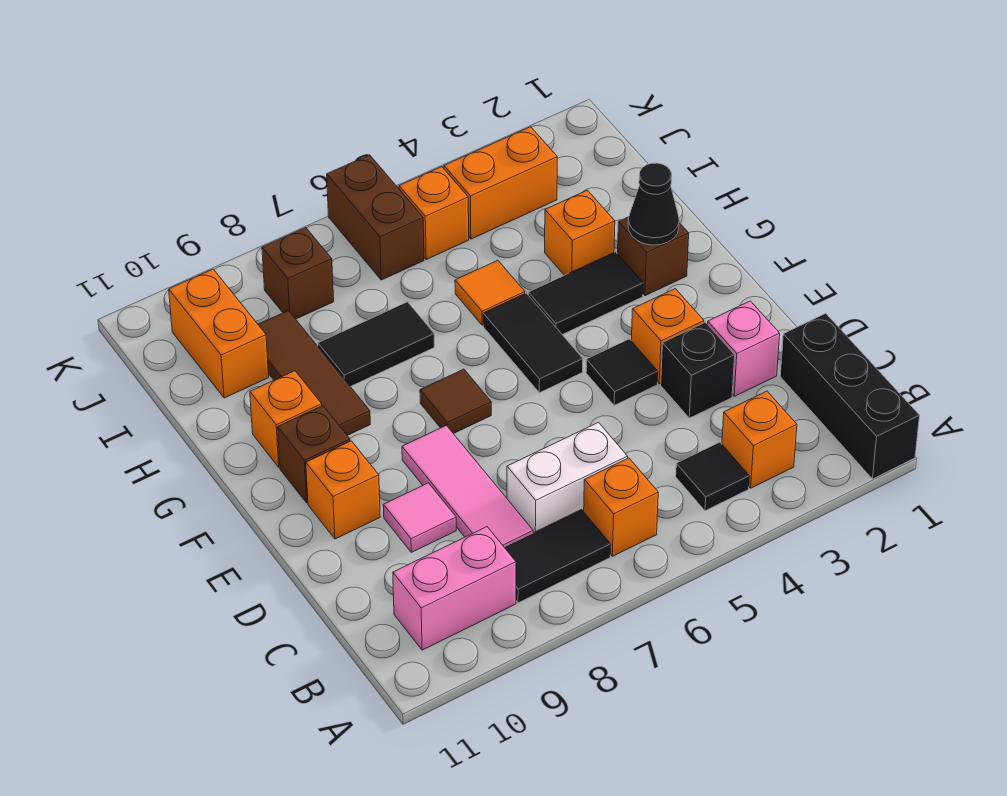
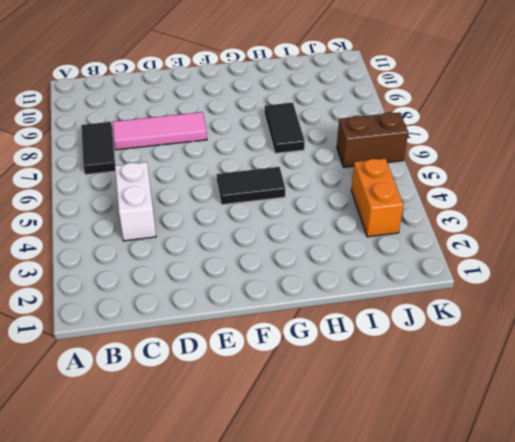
white brick C4:C5 level 1 -> white brick C6:C7 level 1
none -> black brick A1:C1 level 1
none -> orange brick B3 level 1
none -> black tile B4 level 1
none -> orange brick B6 level 1

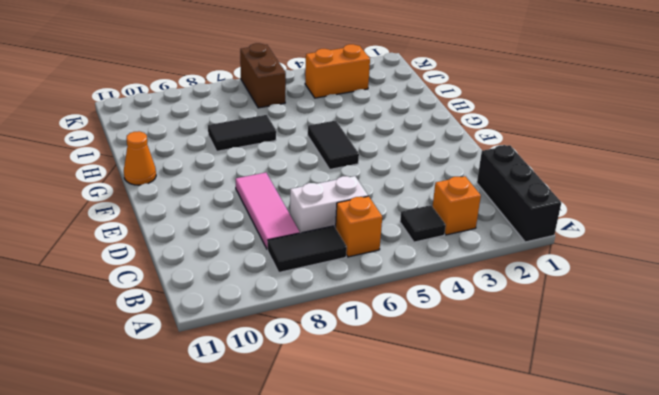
orange cone G11 level 1 -> none
none -> pink brick B9:B10 level 1
none -> pink brick D2 level 1
none -> black brick D3 level 1
none -> pink tile D9 level 1

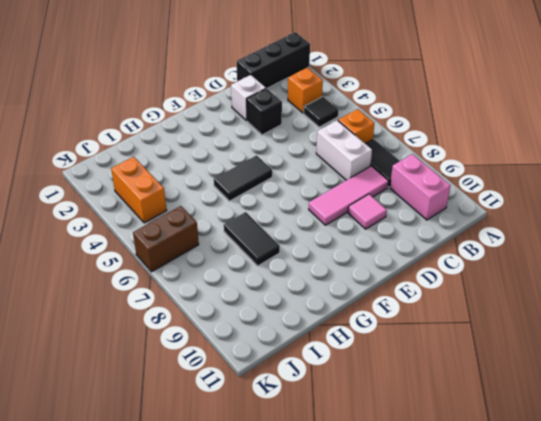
white brick D2 level 1 -> pink brick D2 level 1
none -> orange brick E3 level 1
none -> black tile E4 level 1
none -> orange brick E10 level 1
none -> brown tile F7 level 1

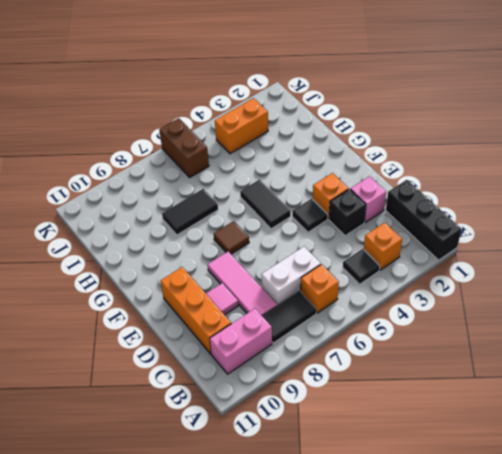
orange brick C10:E10 level 1 -> orange brick E10 level 1
none -> brown brick F10 level 1
none -> brown brick G2 level 1
none -> black tile G3:G4 level 1
none -> brown tile G9:I9 level 1

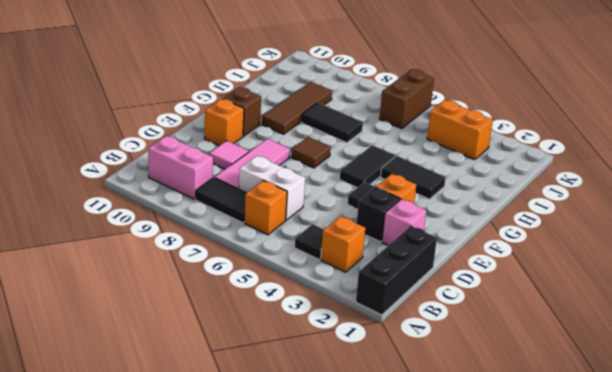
none -> brown brick G2 level 1
none -> orange brick G10 level 1
none -> orange brick H3 level 1
none -> orange tile H5 level 1

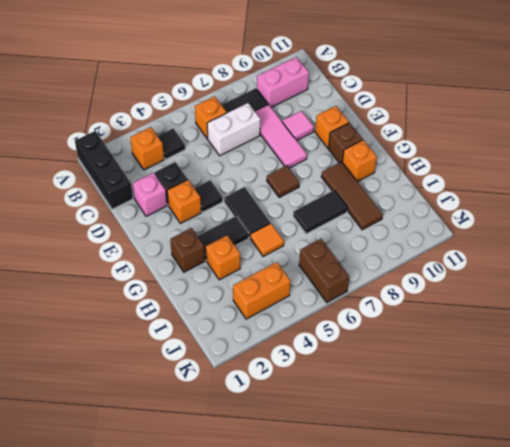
none -> orange brick I10:J10 level 1
none -> orange brick J5 level 1
none -> brown brick J8 level 1
none -> black cone G2 level 2

